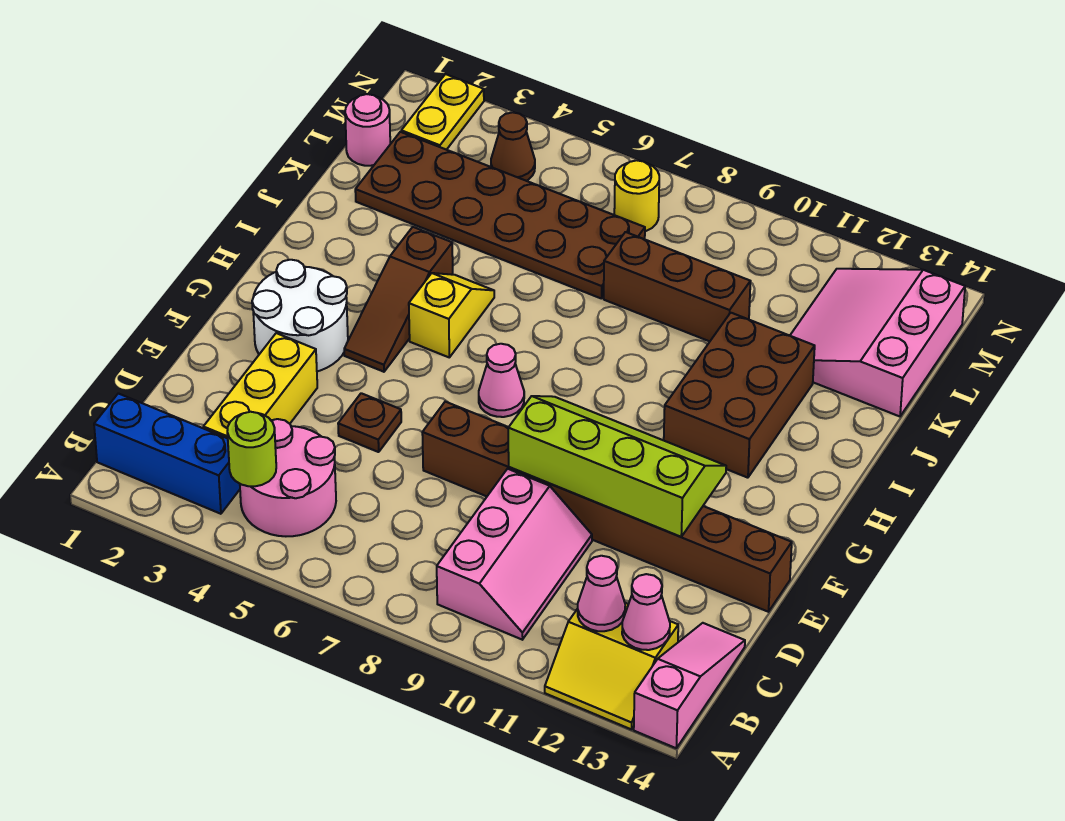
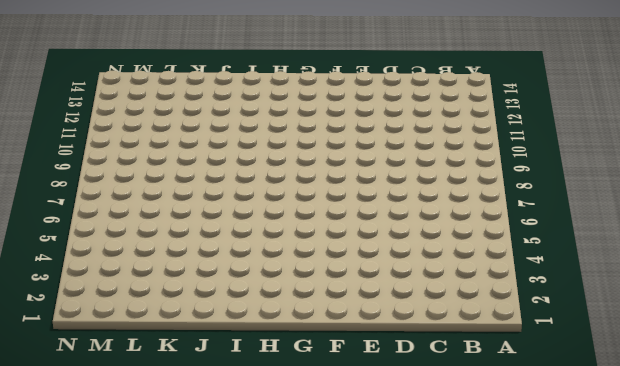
none -> yellow slope A12:B13 level 1 top B
none -> pink slope A14:C14 level 1 top A
none -> blue brick B1:B3 level 1

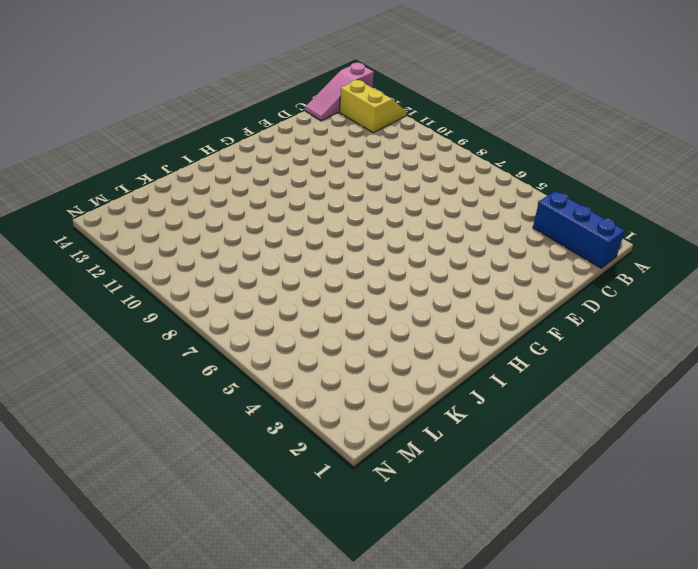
none -> pink round brick B4:C5 level 1
none -> pink slope B9:D10 level 1 top 9
none -> yellow brick C3:E3 level 1

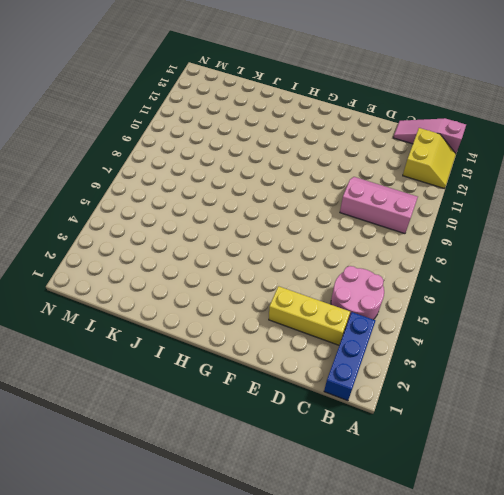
none -> brown plate E5 level 1
none -> brown brick E7:E14 level 1
none -> white round brick F2:G3 level 1

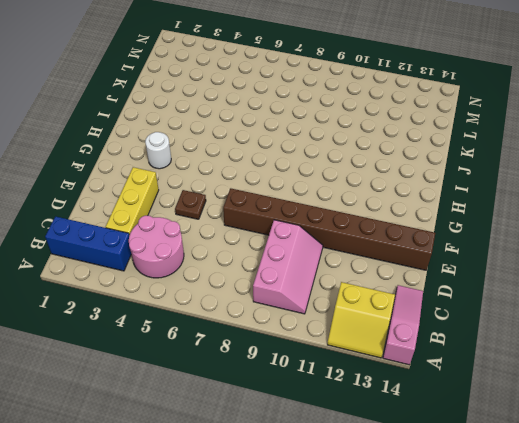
white round brick G3 level 1 -> white round brick F2:G3 level 1
none -> brown slope G4:I4 level 1 top I
none -> pink cone G7 level 1
none -> yellow slope H5:I5 level 1 top H

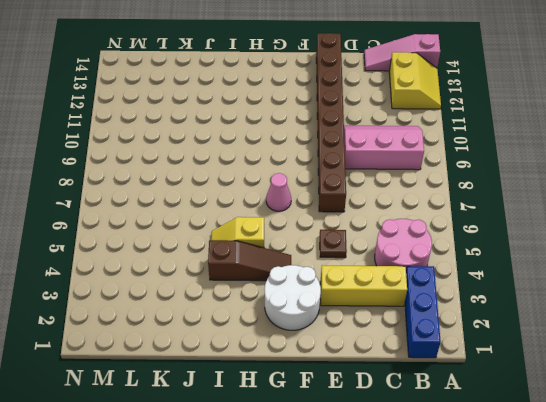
none -> brown brick H11:J12 level 1
none -> brown plate K2:L7 level 1
none -> brown brick K8:K10 level 1

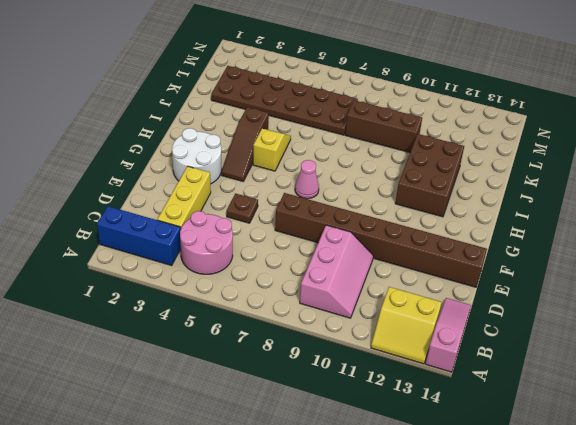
none -> pink slope K12:M14 level 1 top 14
none -> pink round brick L1 level 1
none -> yellow plate M2:N2 level 1

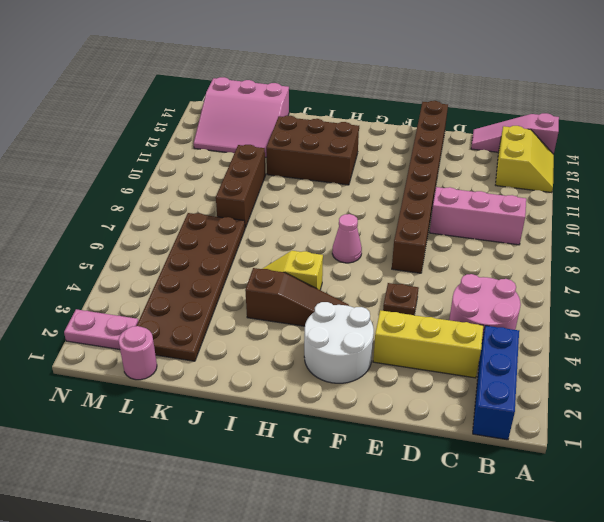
pink plate M2:N2 level 1 -> yellow plate M2:N2 level 1
none -> brown cone M4 level 1
none -> yellow round brick M7 level 1
none -> lime round brick B4 level 2

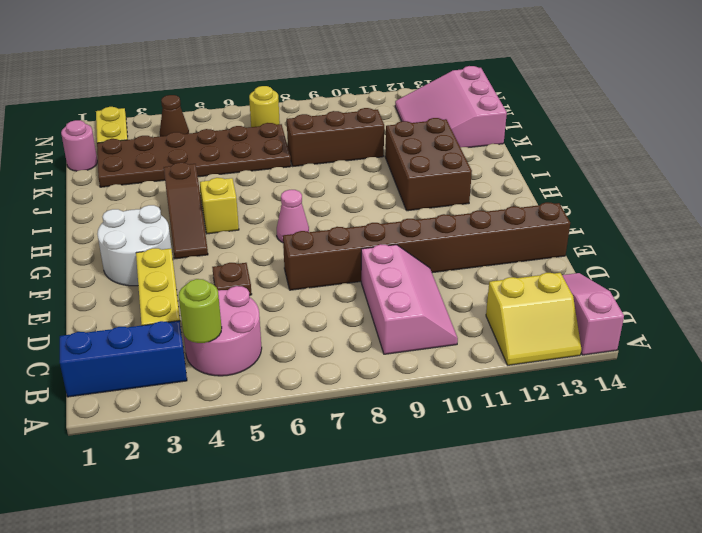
none -> pink cone B12 level 2
none -> pink cone B13 level 2
none -> lime slope E9:F12 level 2 top E

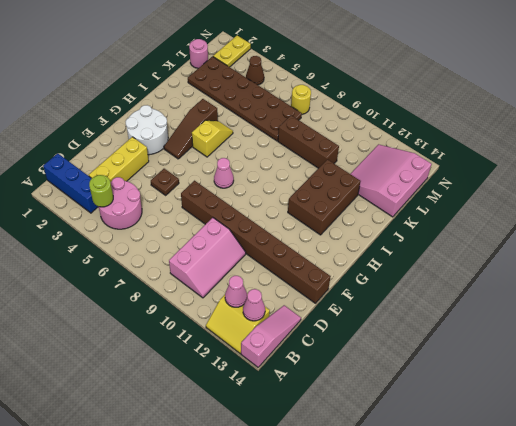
none -> lime slope E9:F12 level 2 top E

